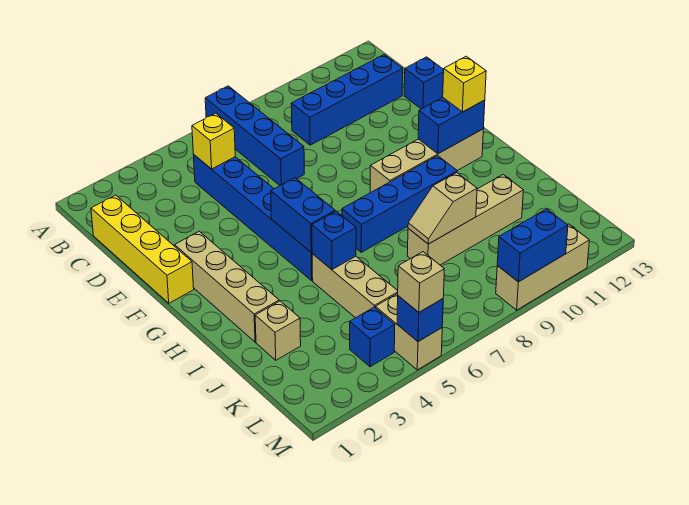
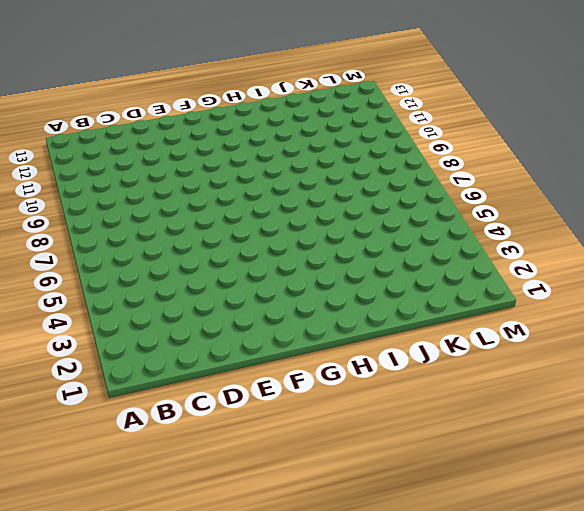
none -> blue brick A7:D7 level 1
none -> yellow brick C1:F1 level 1
none -> blue brick C5:H5 level 1

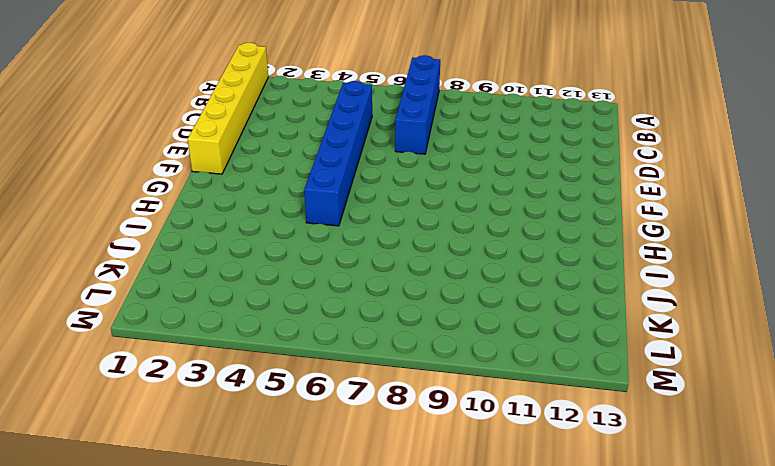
yellow brick A1:F1 level 1 -> yellow brick C1:F1 level 1
none -> blue brick C9:C12 level 1
none -> blue brick D13 level 1
none -> tan brick F2:I2 level 1

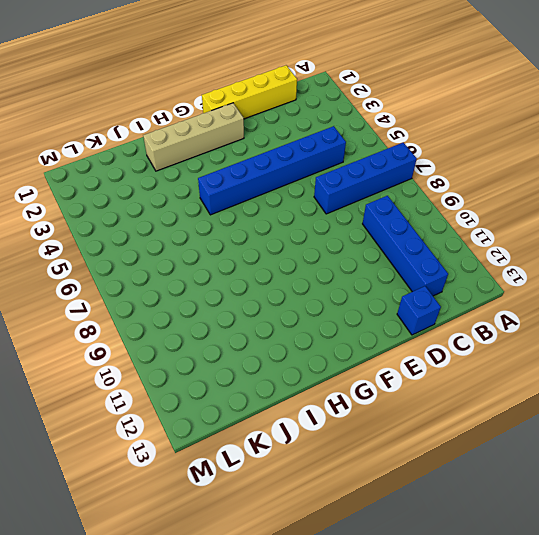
none -> tan brick G9:G12 level 1
none -> blue brick H7:H10 level 1
none -> tan brick I5:K5 level 1

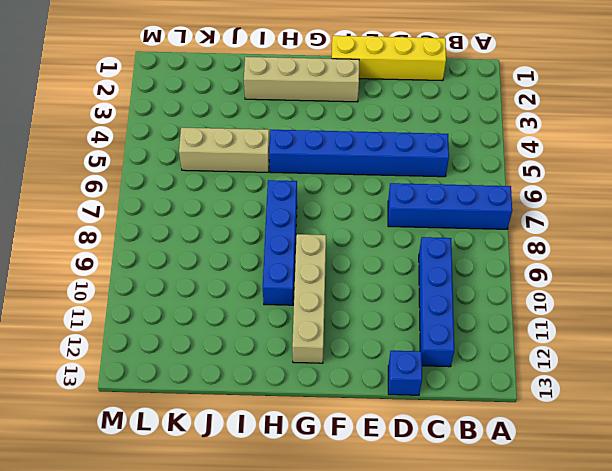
none -> tan brick J2 level 1
none -> tan brick J8:J11 level 1
none -> blue brick L4 level 1

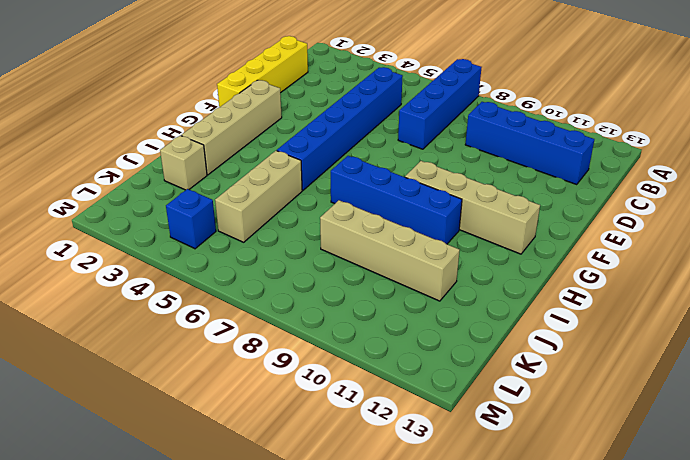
none -> blue brick D13 level 1
none -> tan brick L5:M5 level 1
none -> tan brick M9:M11 level 1

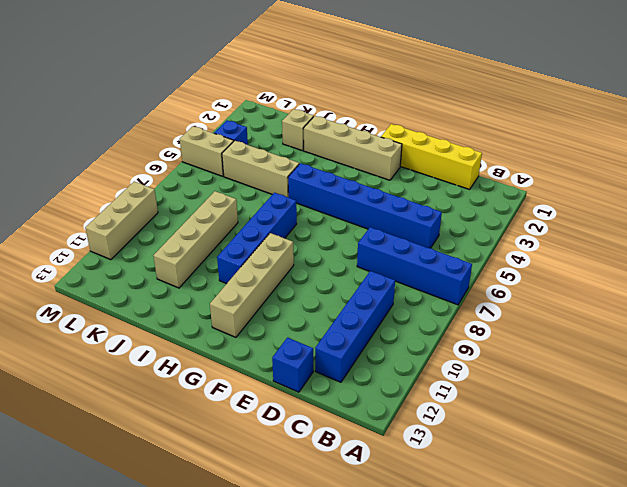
none -> yellow brick C5 level 2
none -> blue brick G5:H5 level 2
none -> blue brick G11:G12 level 2

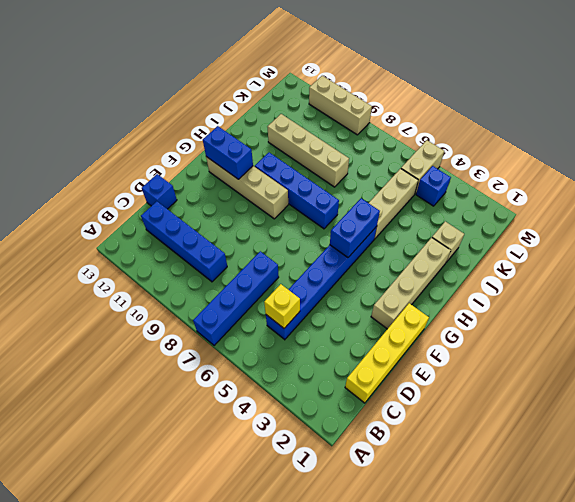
none -> blue brick I5 level 2
none -> tan slope J8:J9 level 2 top 9
none -> blue brick M5 level 2

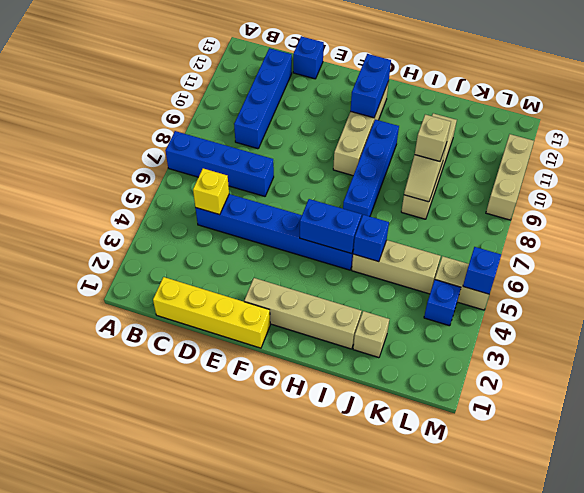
tan brick J9 level 3 -> tan brick M5 level 3
none -> blue brick M9:M10 level 2
none -> yellow brick G12 level 3

